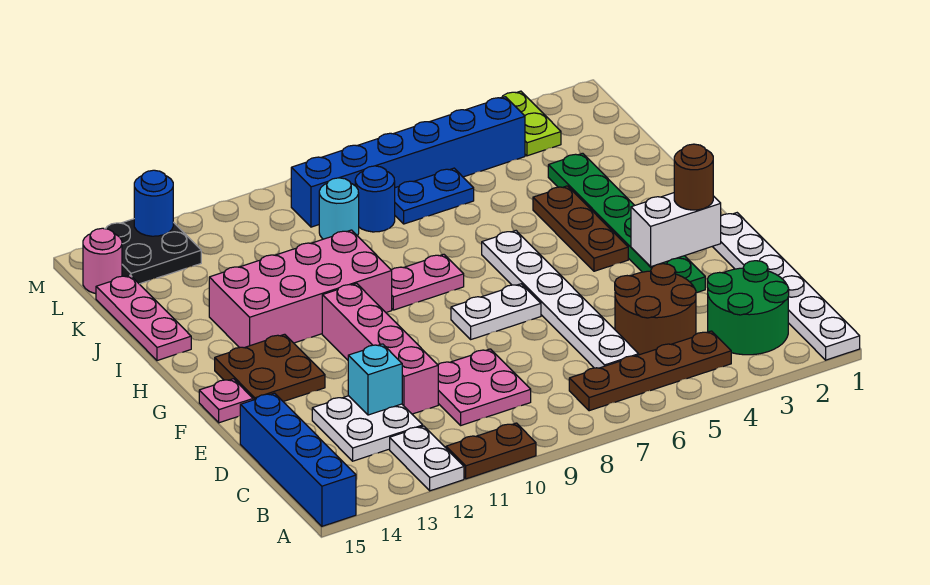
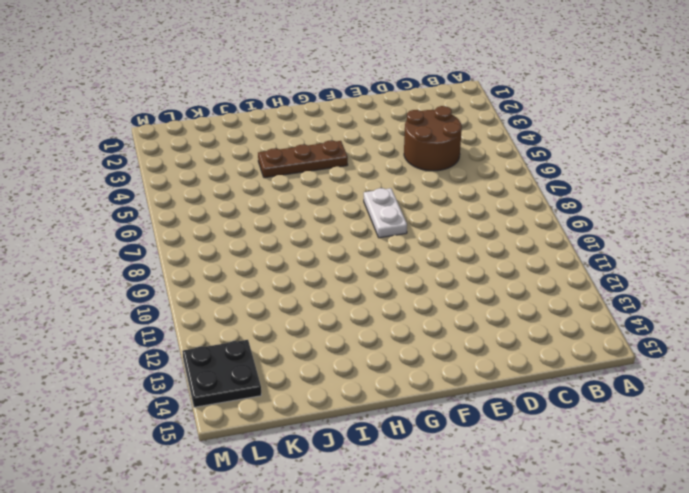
none -> white plate A1:F1 level 1
none -> brown plate A10:A11 level 1
none -> white plate A12:B12 level 1
none -> blue brick A15:D15 level 1

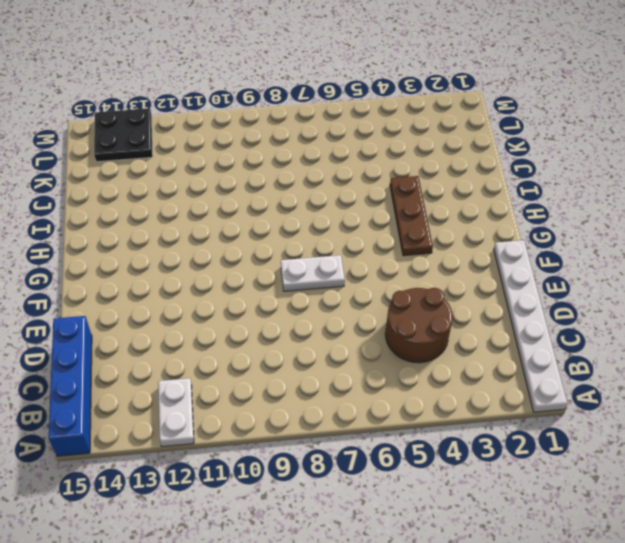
none -> brown plate A10:A11 level 1
none -> green round brick B2:C3 level 1
none -> brown plate B4:B7 level 1
none -> white plate C6:H6 level 1

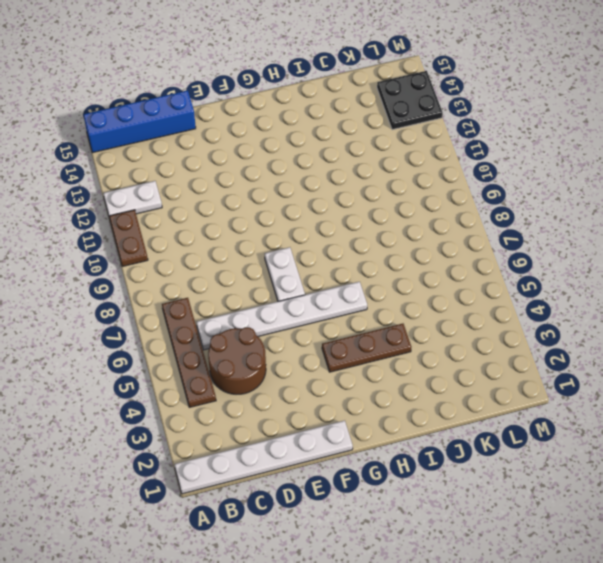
none -> green round brick B2:C3 level 1
none -> pink plate C9:D10 level 1
none -> white plate C12:D13 level 1
none -> pink brick D11:G11 level 1

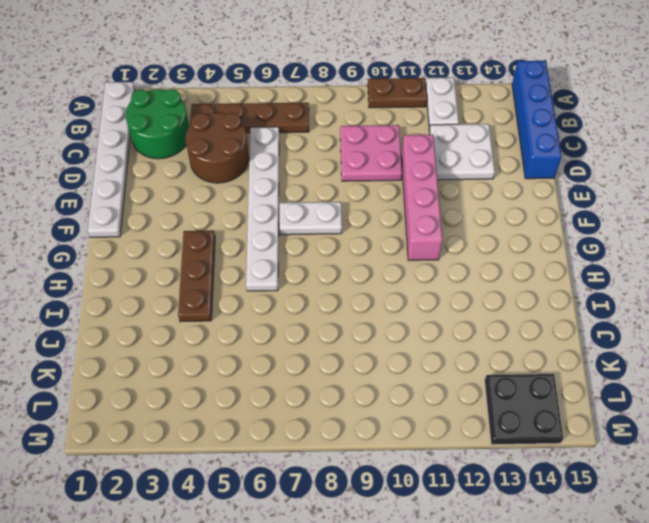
none -> green plate E3:J3 level 1
none -> brown plate F13:G14 level 1
none -> pink plate F15 level 1
none -> pink plate H8:H9 level 1

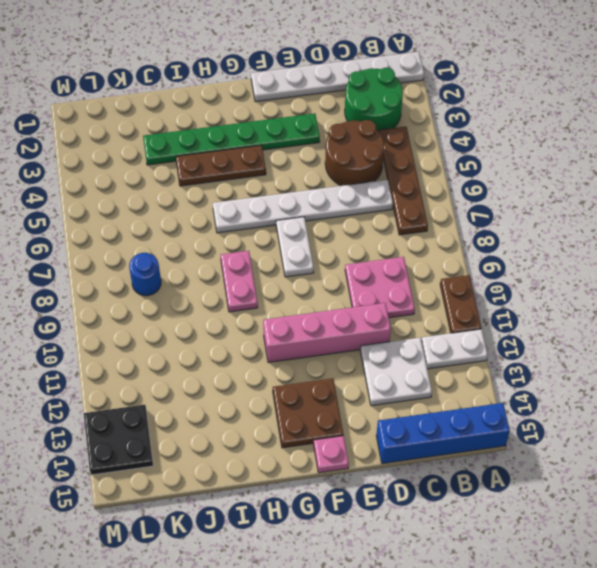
none -> pink brick H10:I13 level 1
none -> pink plate I15:K15 level 1
none -> blue plate K6:K7 level 1
none -> cyan round brick K9 level 1

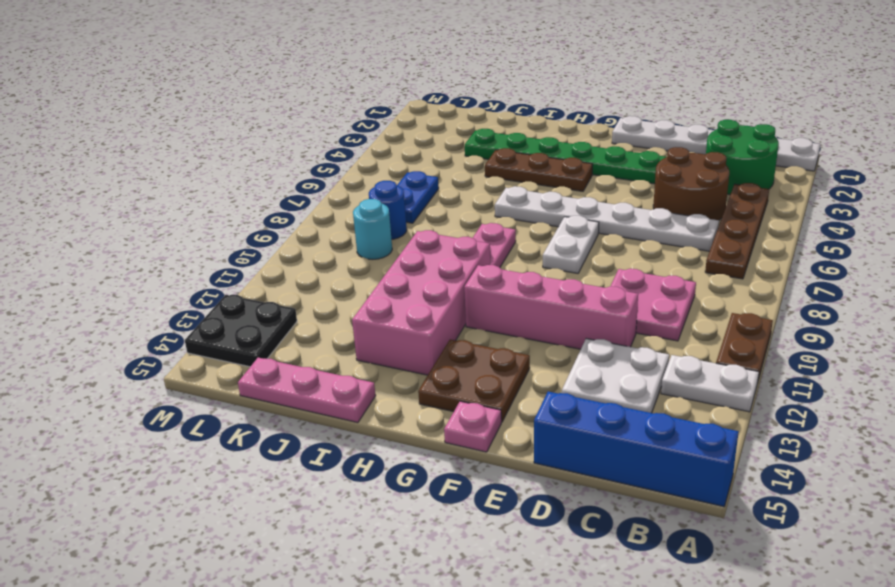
none -> lime plate L3:M3 level 1
none -> blue brick L4:L9 level 1
none -> pink round brick L15 level 1
none -> cyan brick D12 level 2

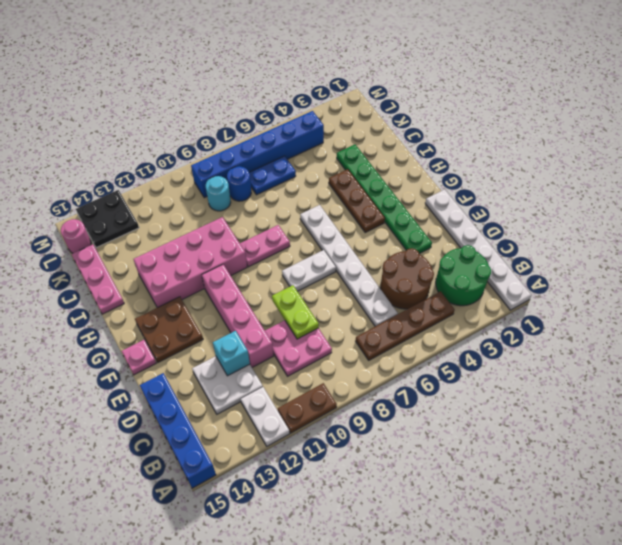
lime plate D9:E9 level 2 -> lime plate L3:M3 level 1
none -> white brick F2:F3 level 2
none -> blue round brick M13 level 2
none -> brown round brick F2 level 3

